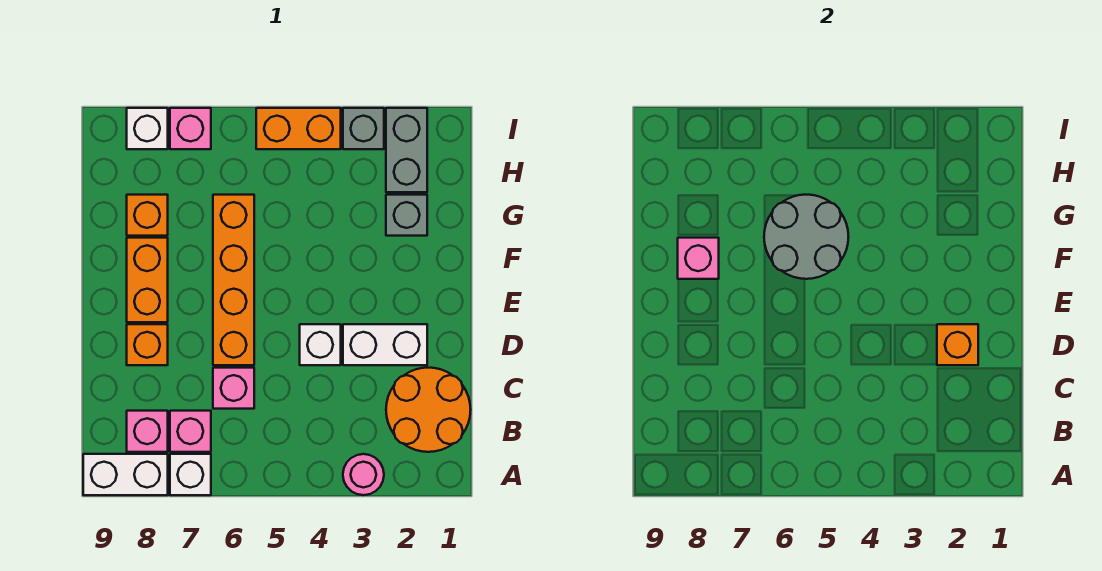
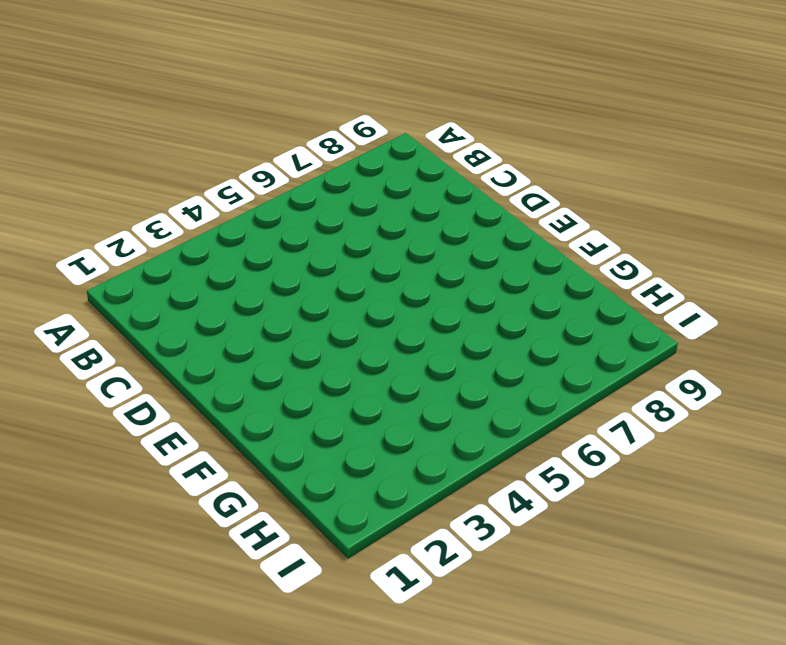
none -> pink round brick A3 level 1
none -> white brick A7 level 1
none -> white brick A8:A9 level 1

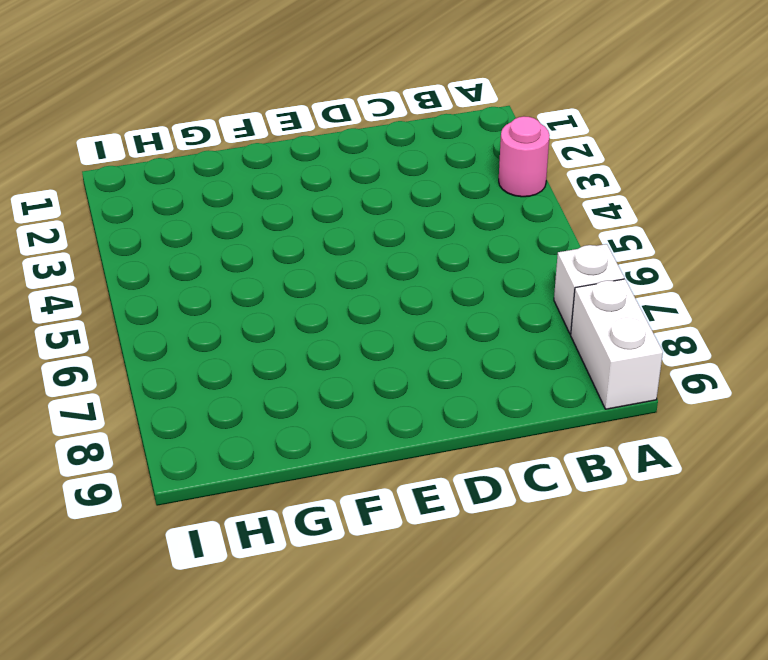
none -> orange round brick B1:C2 level 1
none -> pink brick B7 level 1
none -> pink brick B8 level 1

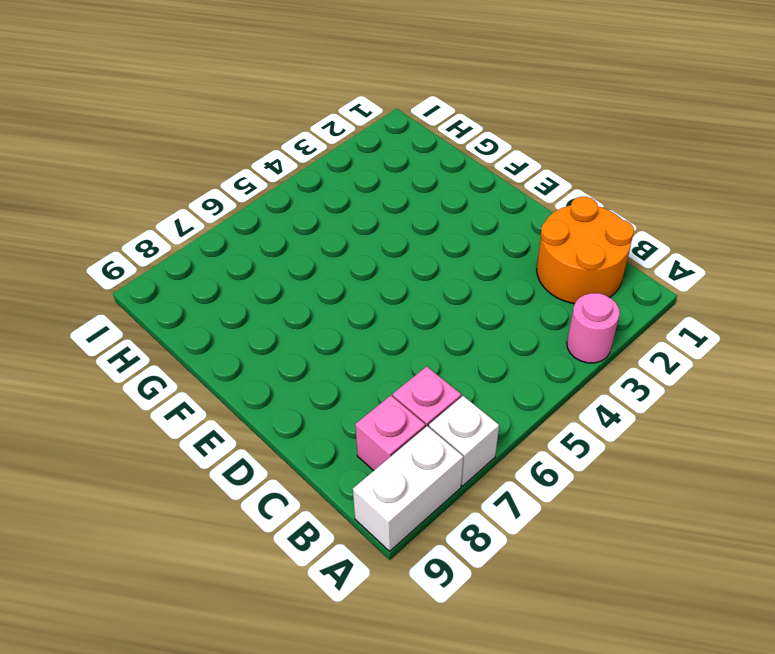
none -> pink brick C6 level 1
none -> white brick D2:D3 level 1
none -> white brick D4 level 1

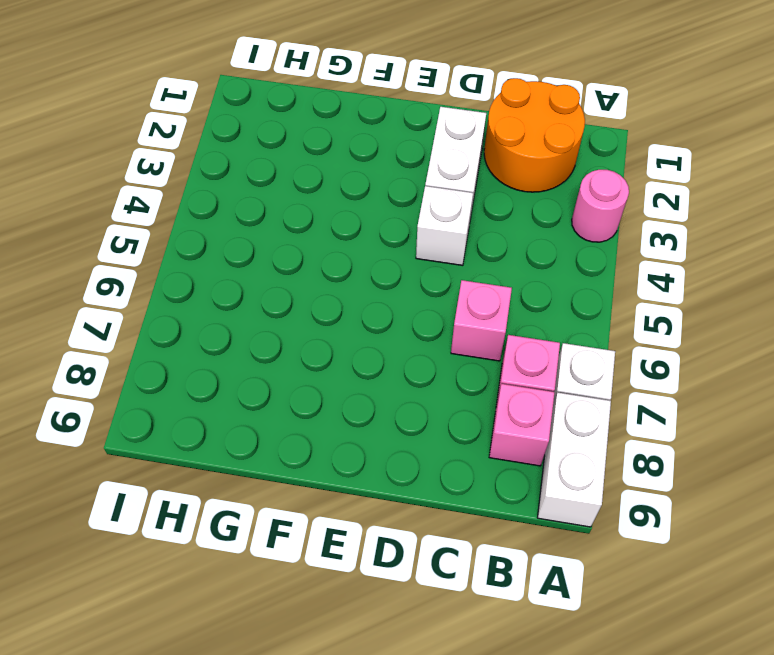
none -> orange brick D6:G6 level 1
none -> orange brick D8 level 1
none -> orange brick E8:F8 level 1

